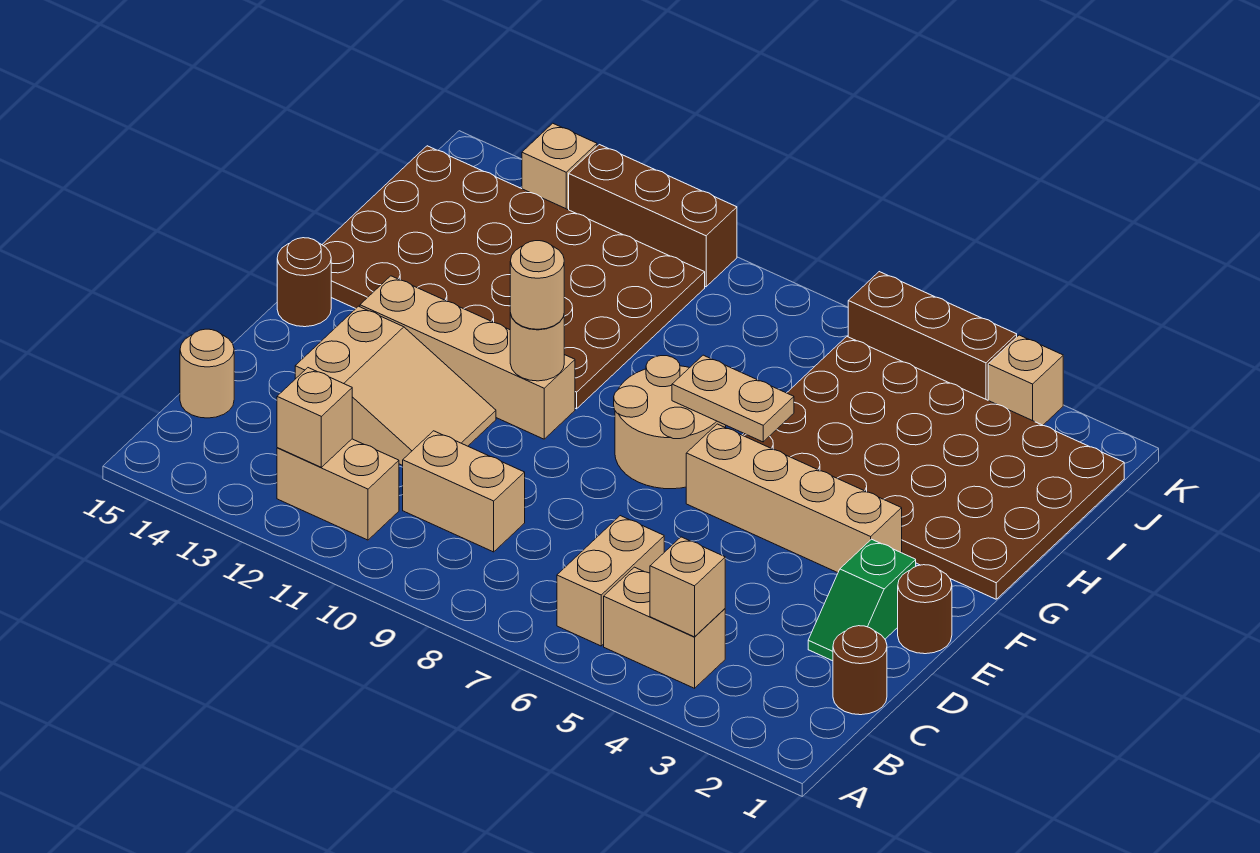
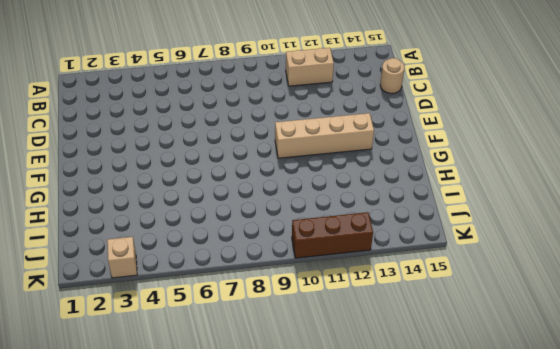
none -> tan brick B4:B5 level 1
none -> tan brick B6:C6 level 1
none -> brown round brick C1 level 1

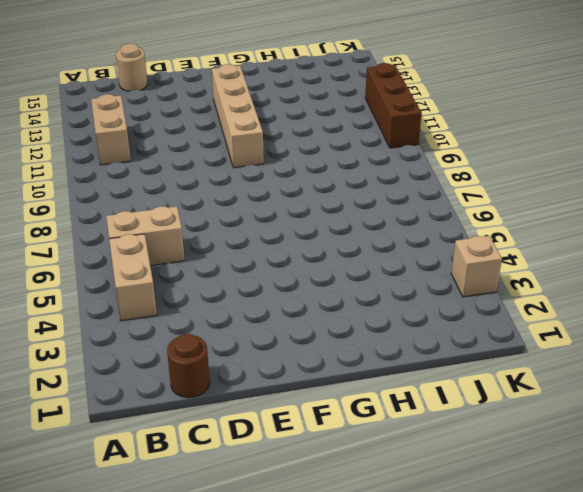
none -> tan brick C9:C10 level 1
none -> green slope D2:E2 level 1 top E
none -> tan slope D11:E13 level 1 top 13

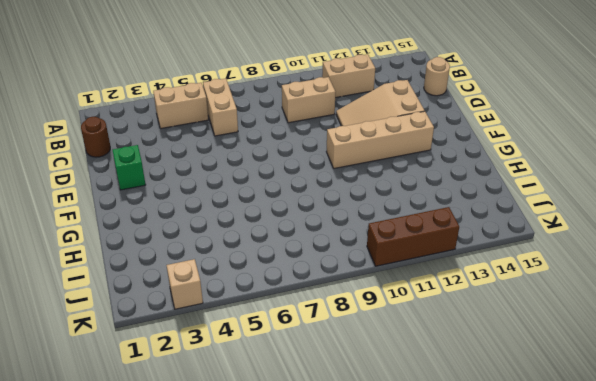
none -> brown round brick E1 level 1
none -> tan brick F3:F6 level 1
none -> tan round brick F7:G8 level 1

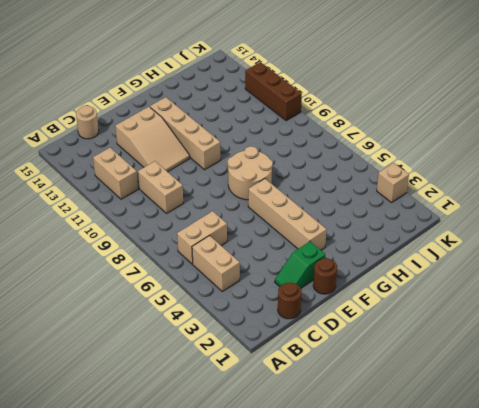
none -> brown round brick F15 level 1
none -> brown plate G1:J6 level 1
none -> brown plate G10:J15 level 1

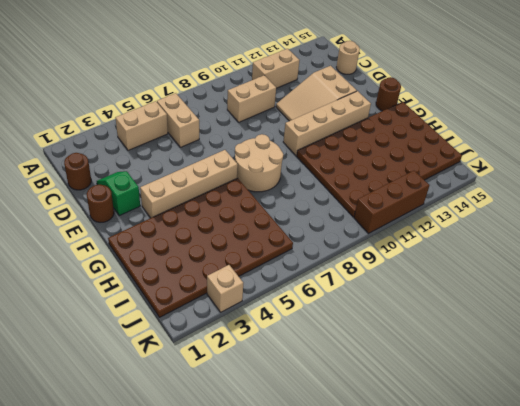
none -> brown brick K4:K6 level 1
none -> tan brick K13 level 1
none -> tan brick B4 level 2

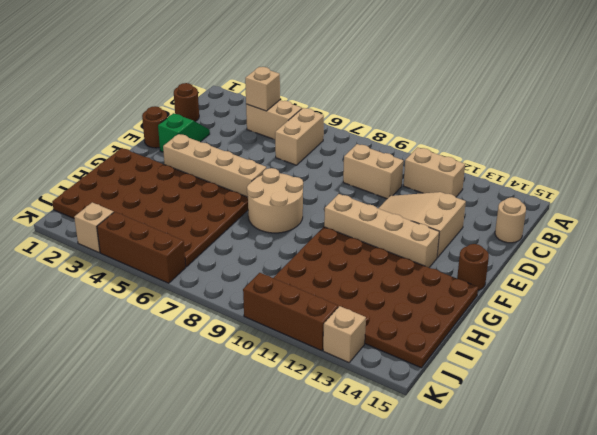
none -> tan brick B12 level 2
none -> tan round brick F10 level 2
none -> tan plate G6:G7 level 2

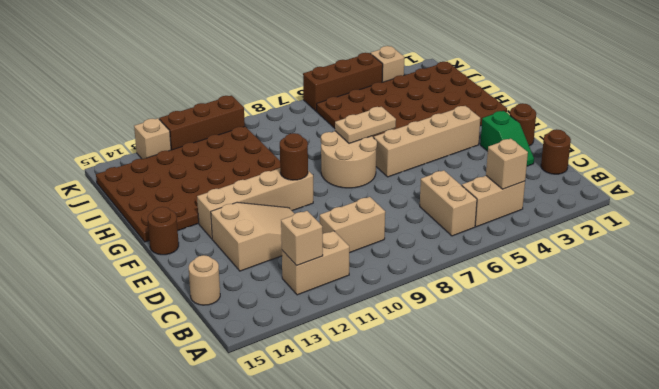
brown round brick F10 level 2 -> tan round brick F10 level 2
none -> tan round brick F10 level 3

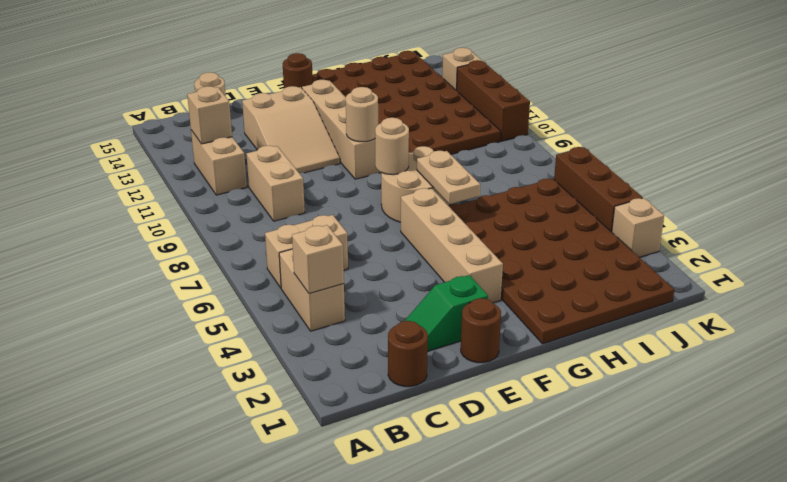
tan round brick F8 level 2 -> tan round brick F10 level 3

